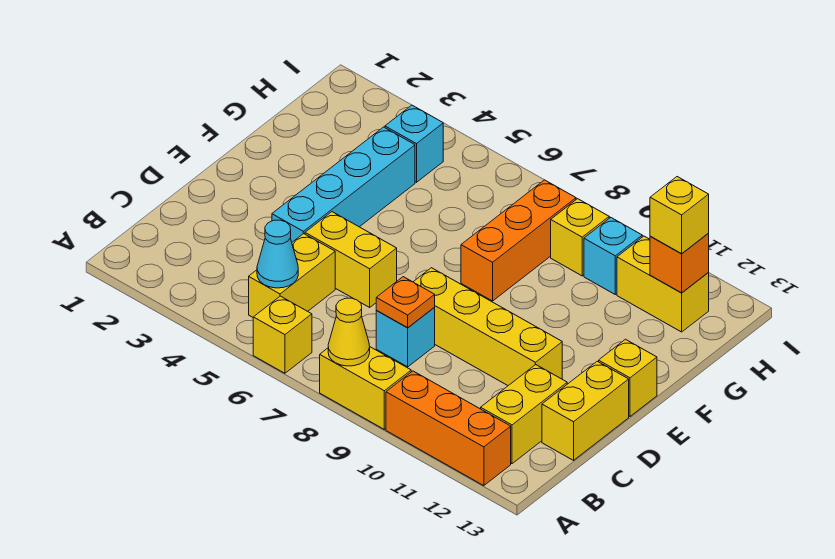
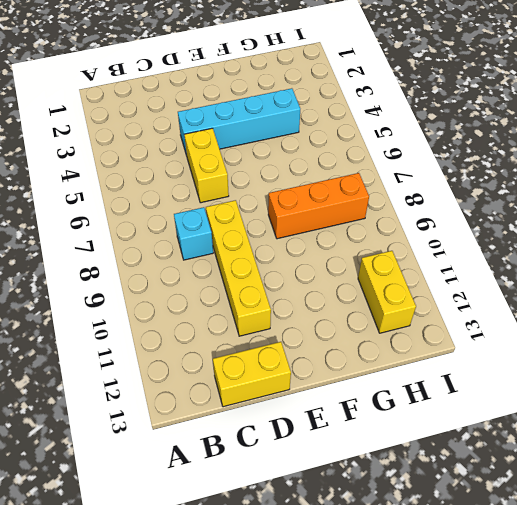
none -> yellow brick A6 level 1
none -> yellow brick A8:A9 level 1
none -> orange brick A10:A12 level 1

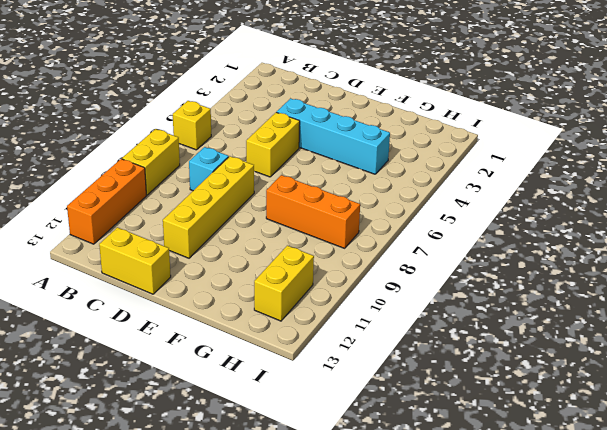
none -> yellow brick B5:C5 level 1
none -> yellow brick B12:C12 level 1
none -> yellow brick E13 level 1

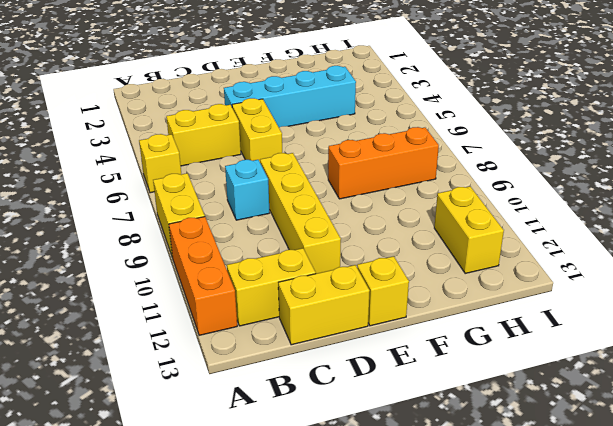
none -> cyan brick H4 level 1
none -> yellow brick H9 level 1
none -> cyan brick H10 level 1

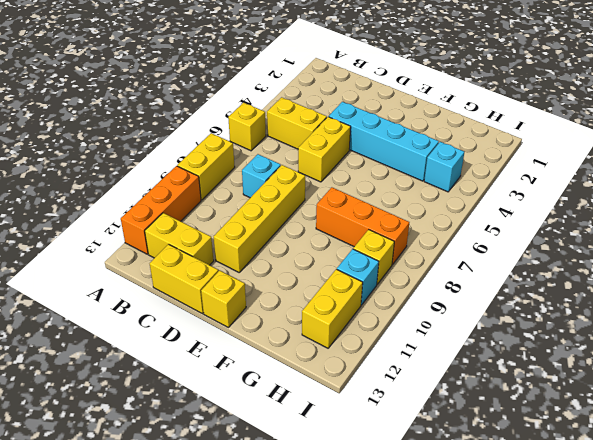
none -> yellow cone A8 level 2
none -> cyan cone B5 level 2
none -> orange plate C8 level 2

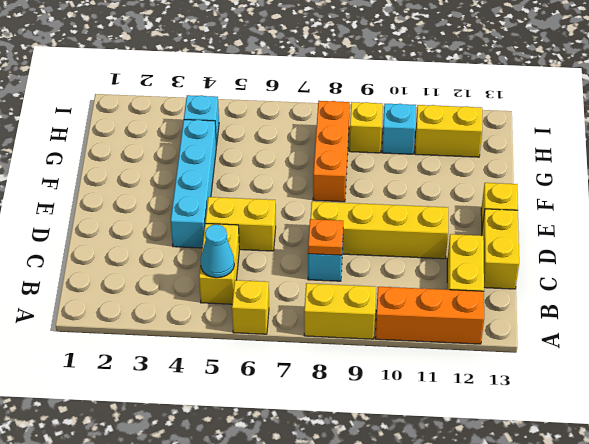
none -> yellow cone A8 level 2
none -> orange brick H12 level 2
none -> yellow brick H12 level 3

